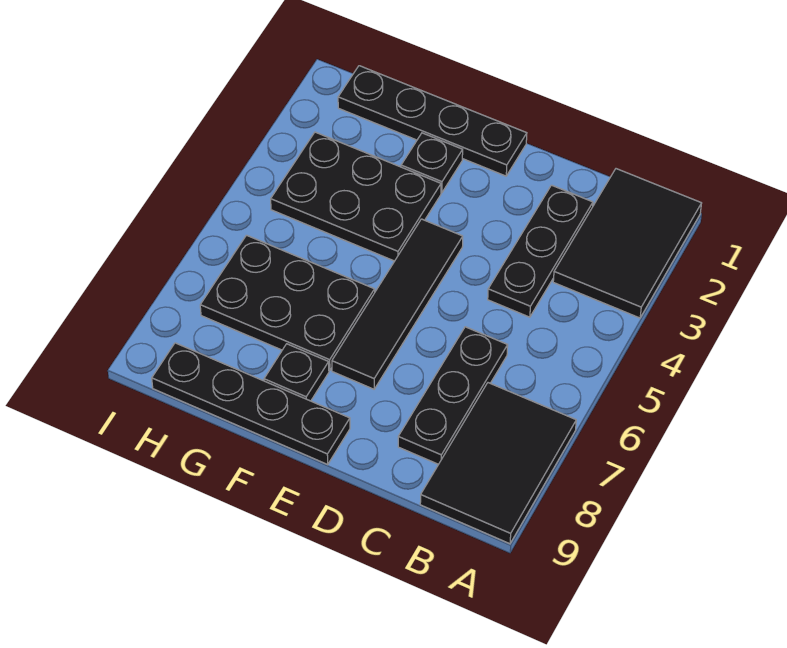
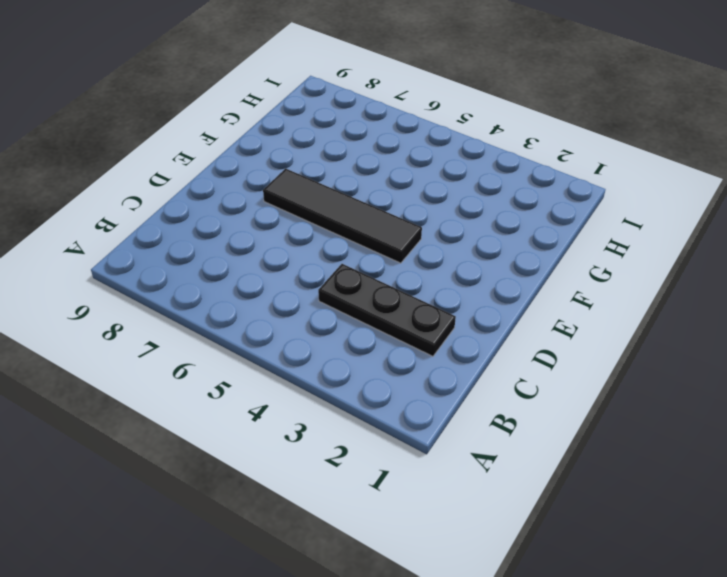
none -> black tile A1:B3 level 1
none -> black tile A7:B9 level 1

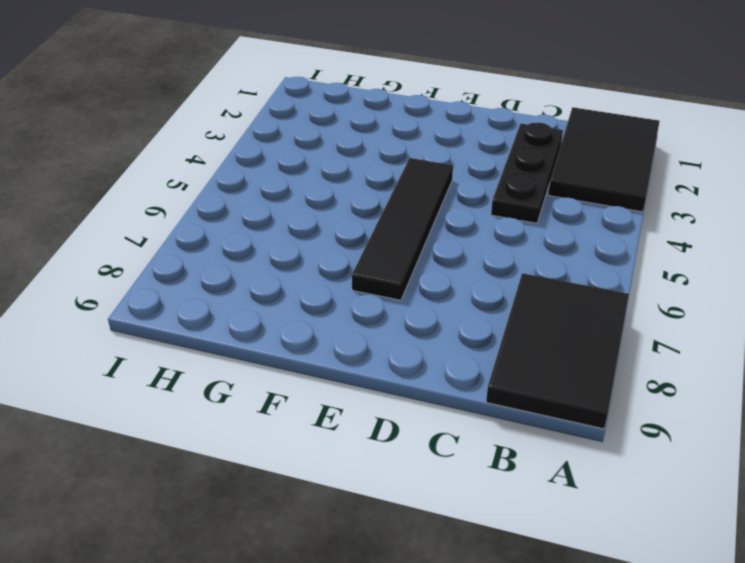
none -> black plate C6:C8 level 1
none -> black plate E1:H1 level 1

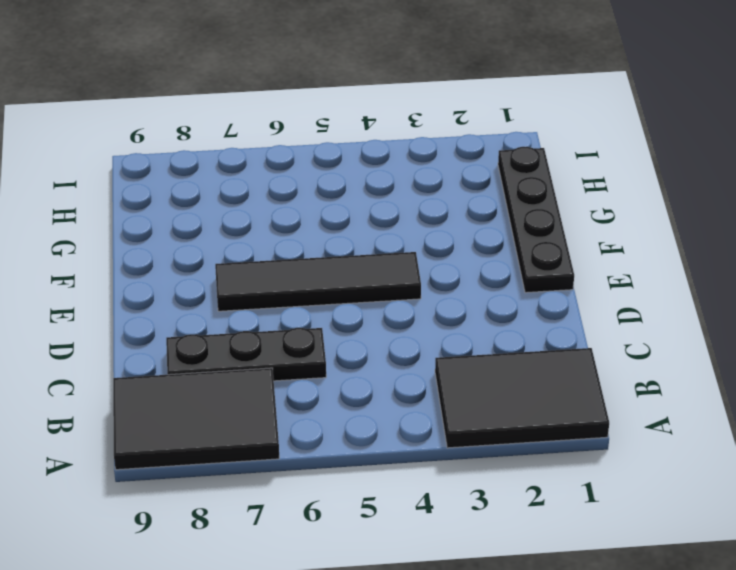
none -> black plate C2:C4 level 1
none -> black plate E9:H9 level 1

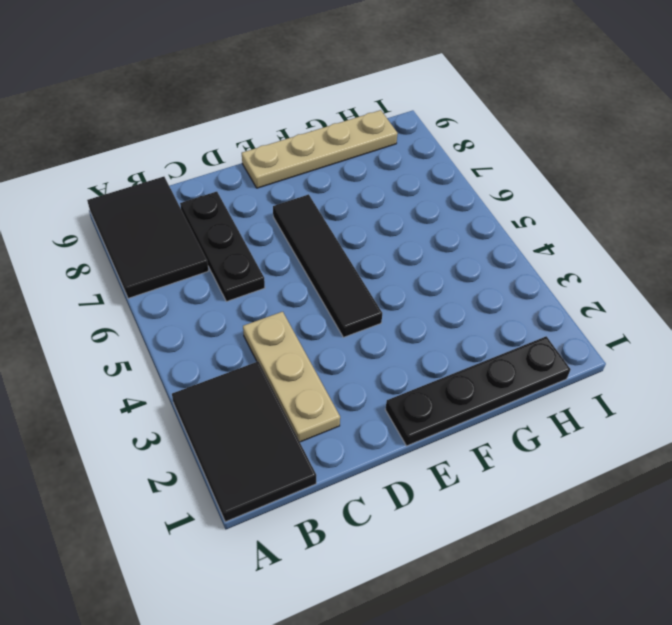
tan plate C2:C4 level 1 -> black plate C2:C4 level 1
tan plate E9:H9 level 1 -> black plate E9:H9 level 1
none -> black plate F2 level 1
none -> black plate F3:H4 level 1

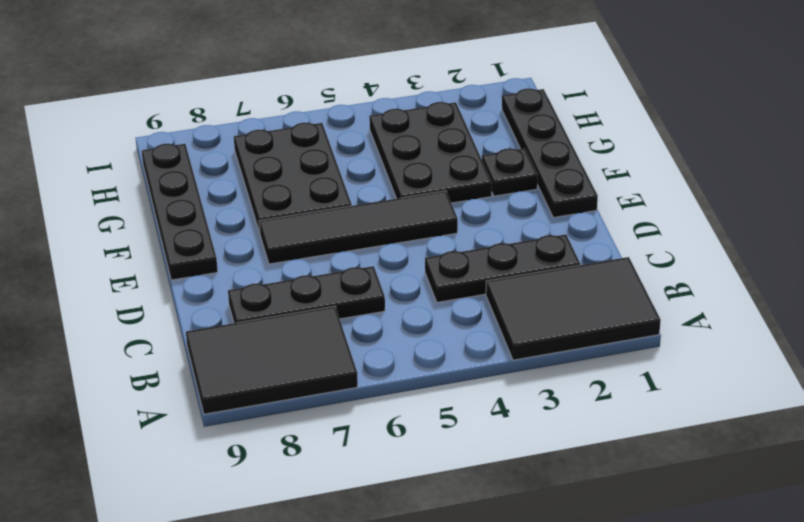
none -> black plate F8 level 1

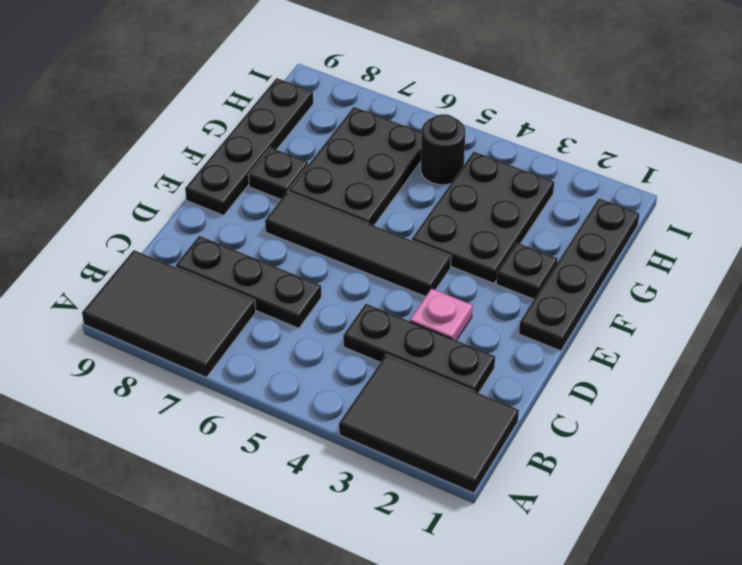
pink plate D3 level 1 -> none
black round brick H5 level 1 -> none

